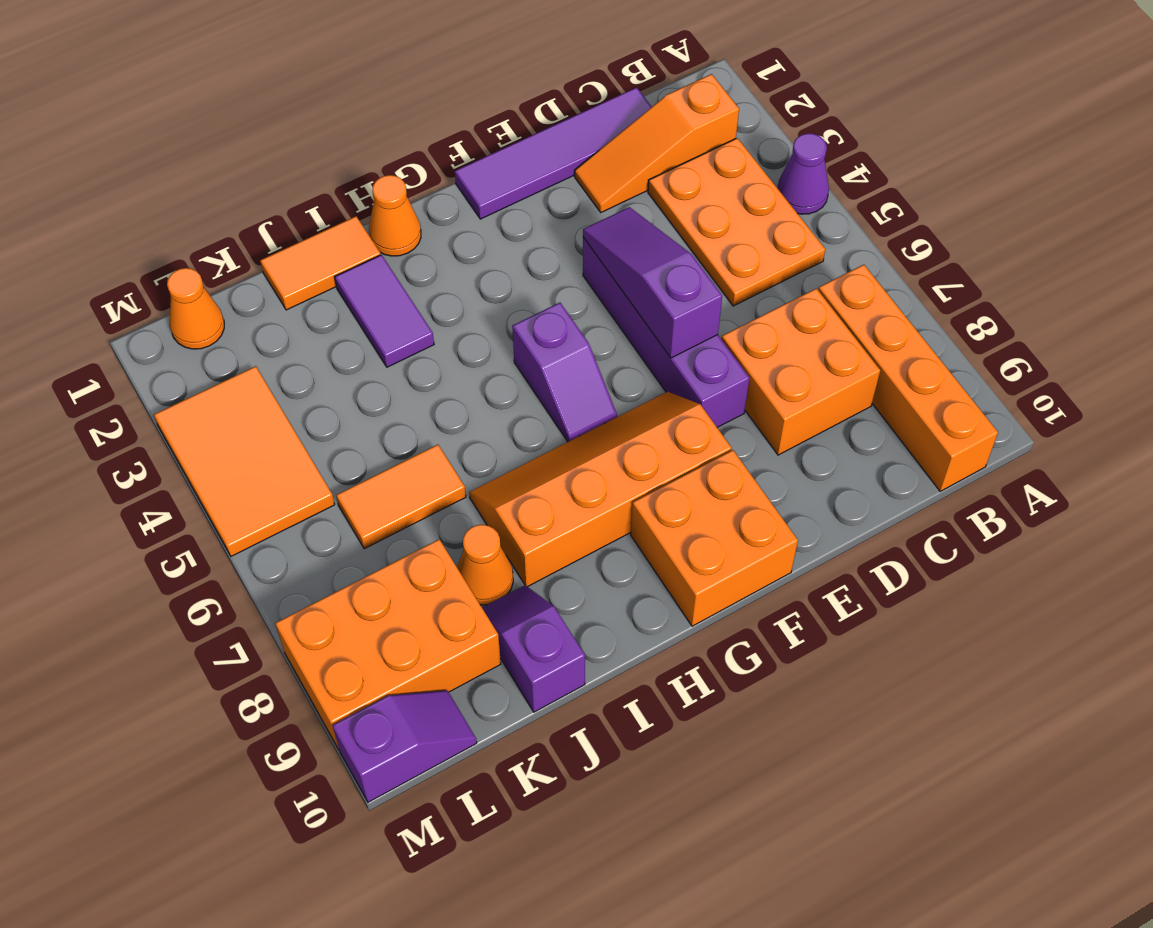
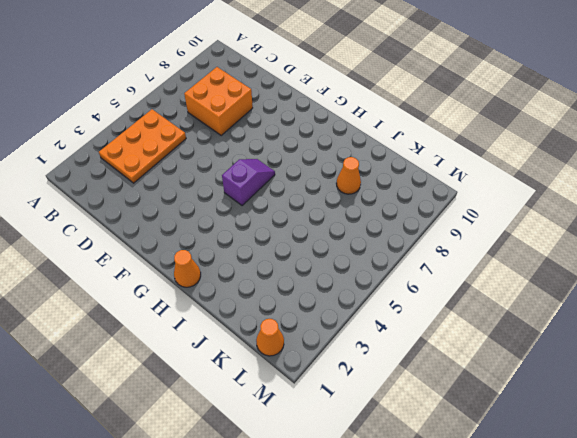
none -> purple cone A4 level 1
none -> orange slope B2:D2 level 1 top B
none -> orange brick B7:B10 level 1

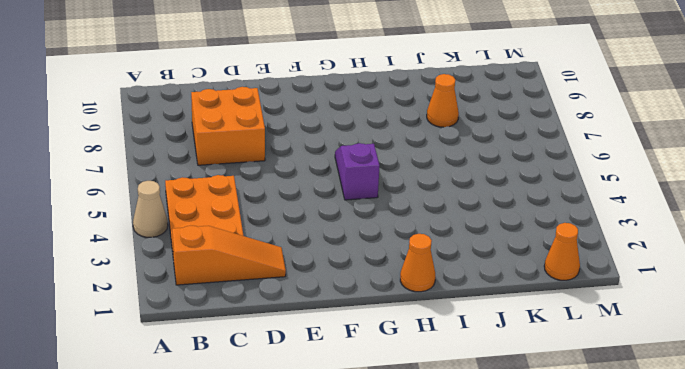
tan cone A4 level 1 -> purple cone A4 level 1
none -> orange brick B7:B10 level 1
none -> purple tile C1:F1 level 1
none -> purple brick E4:E7 level 1

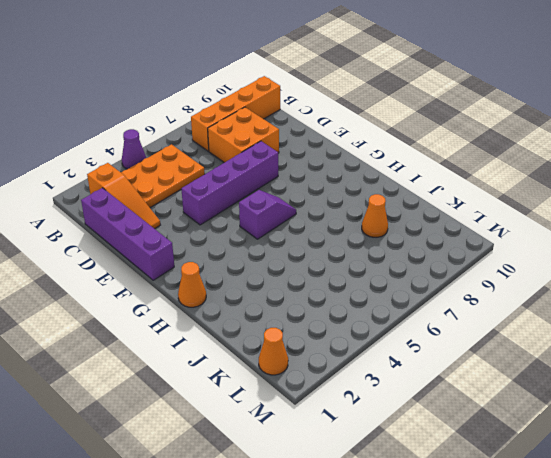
purple brick C1:F1 level 1 -> purple tile C1:F1 level 1
none -> orange slope F7:I8 level 1 top 8
none -> orange brick F9:G10 level 1
none -> orange tile I1:J1 level 1

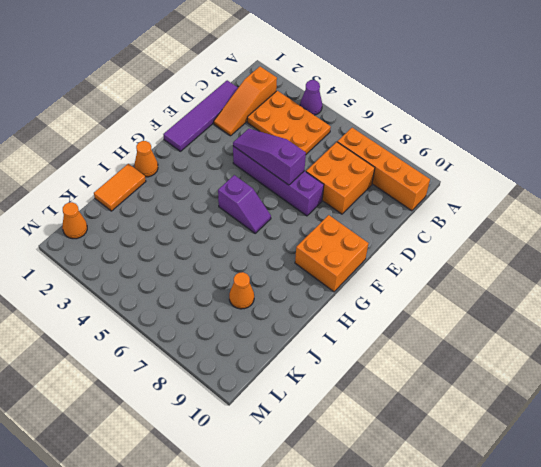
none -> orange slope F7:I8 level 1 top 8
none -> purple tile I2:I3 level 1
none -> orange tile J6:K6 level 1

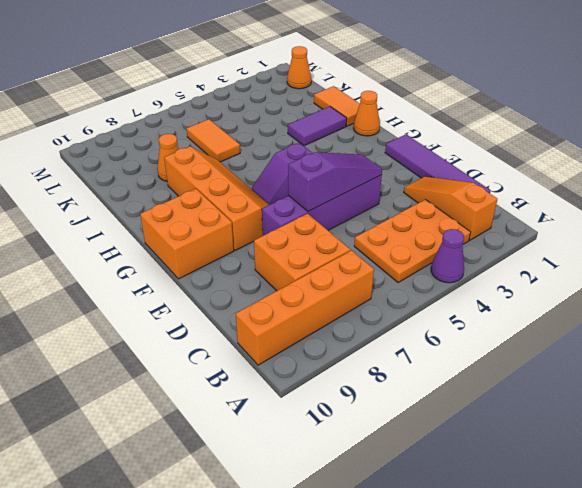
none -> purple slope J9:J10 level 1 top 10
none -> orange brick K8:M9 level 1
none -> orange tile L3:M5 level 1

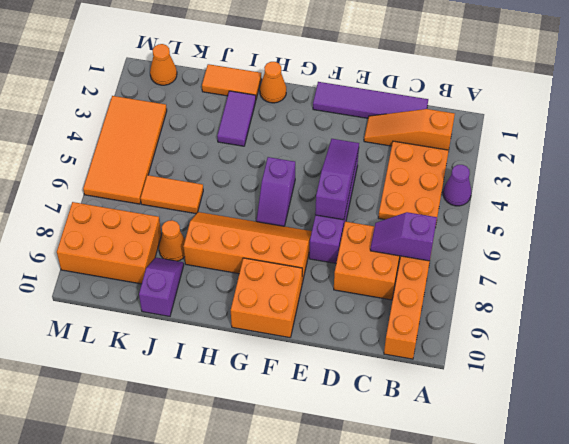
purple slope B7:C7 level 2 top B -> purple slope L10:M10 level 1 top M
orange tile L3:M6 level 1 -> orange tile L3:M5 level 1

